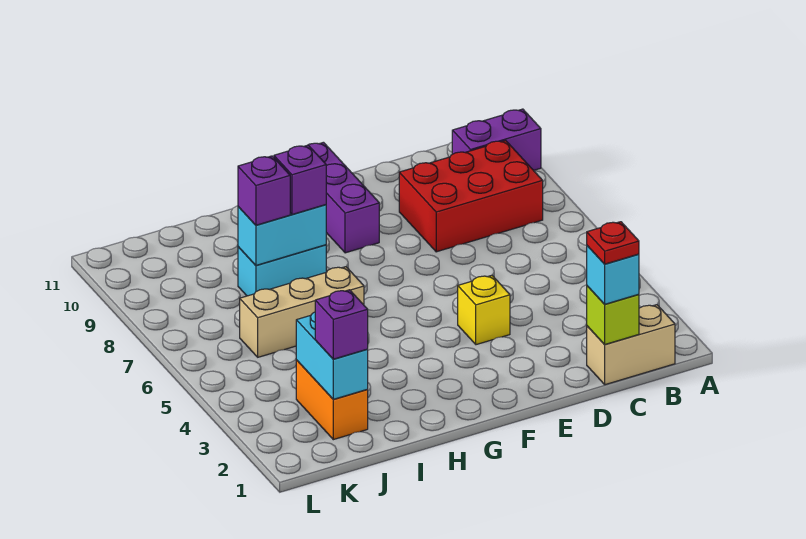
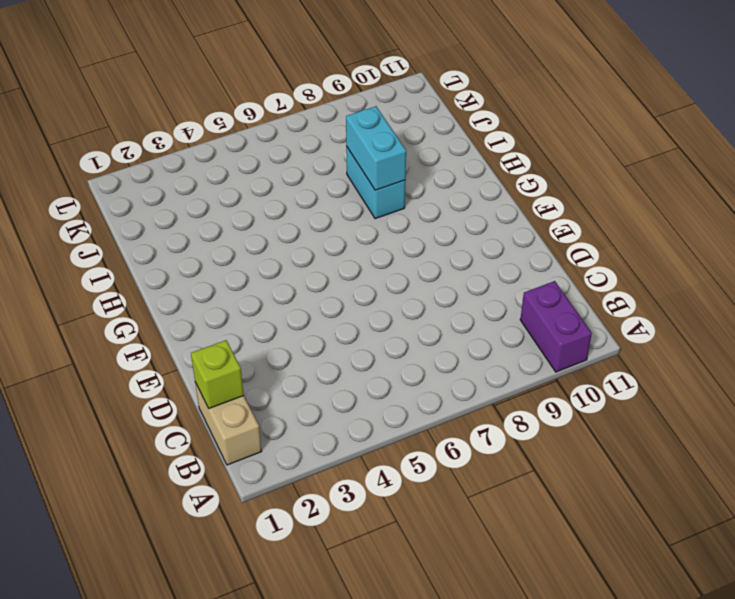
none -> red brick B8:D9 level 1
none -> yellow brick E4 level 1
none -> purple brick F9:F11 level 1

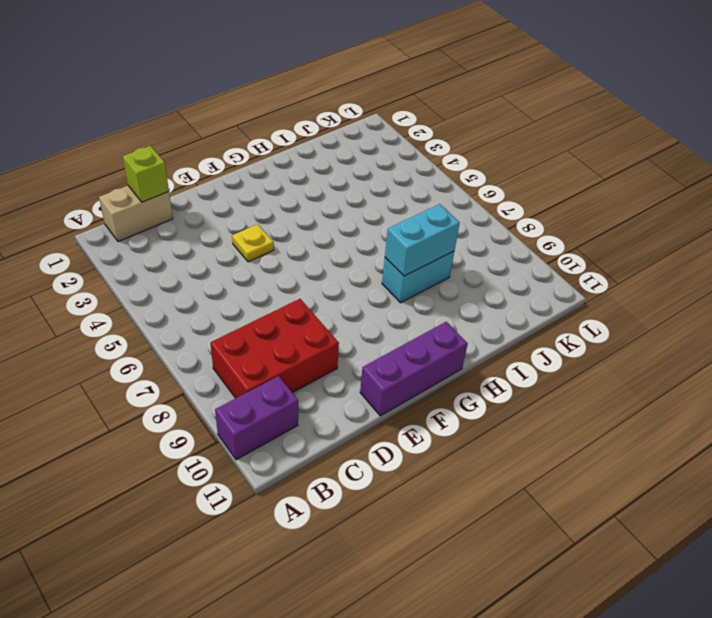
yellow plate E4 level 1 -> yellow brick E4 level 1
purple brick E11:G11 level 1 -> purple brick F9:F11 level 1
none -> tan brick H6:J6 level 1
none -> orange brick J2:J3 level 1
none -> cyan brick J2:J3 level 2

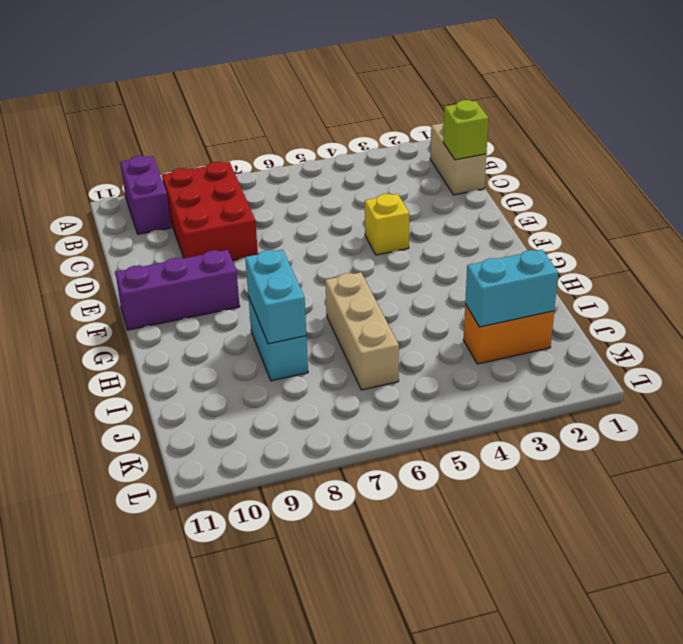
none -> cyan brick C1 level 3
none -> purple brick H8 level 3
none -> purple brick I8 level 3

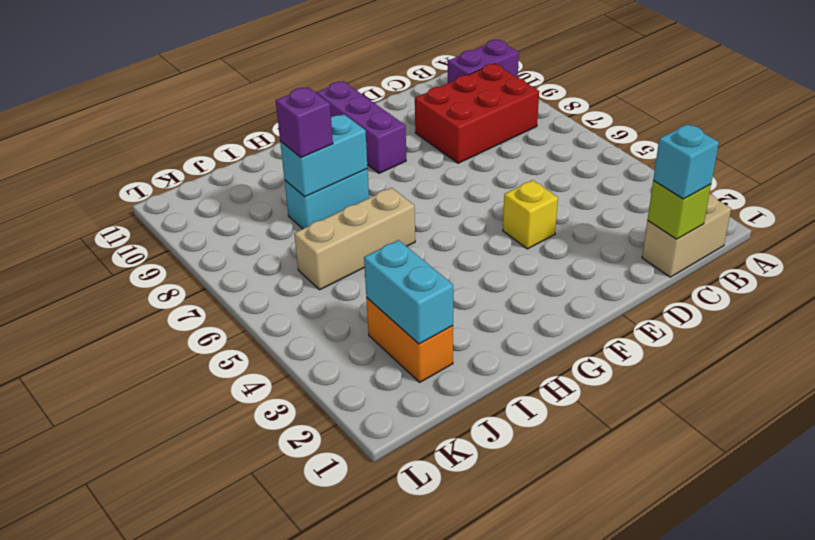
none -> purple brick H8 level 3
none -> purple brick J2 level 3
none -> red plate C1 level 4

